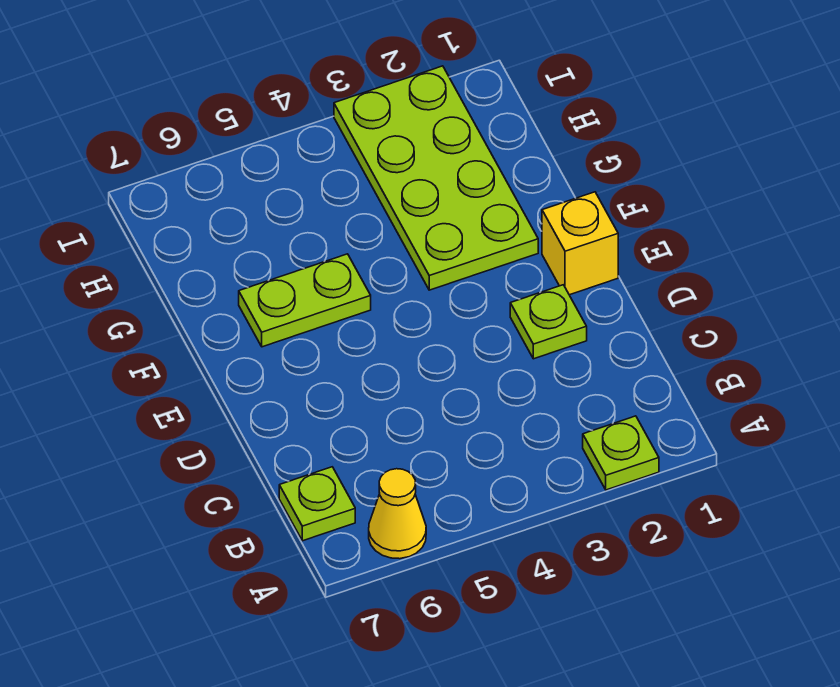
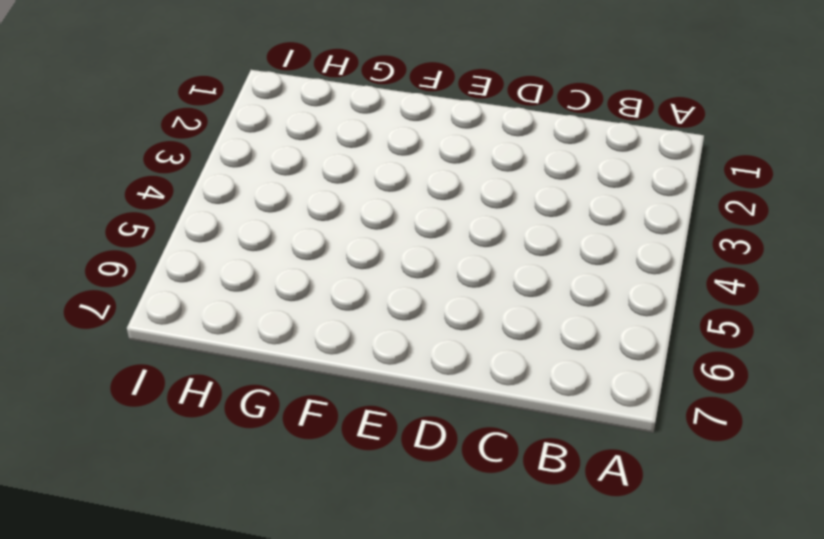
none -> lime plate A2 level 1
none -> yellow cone A6 level 1

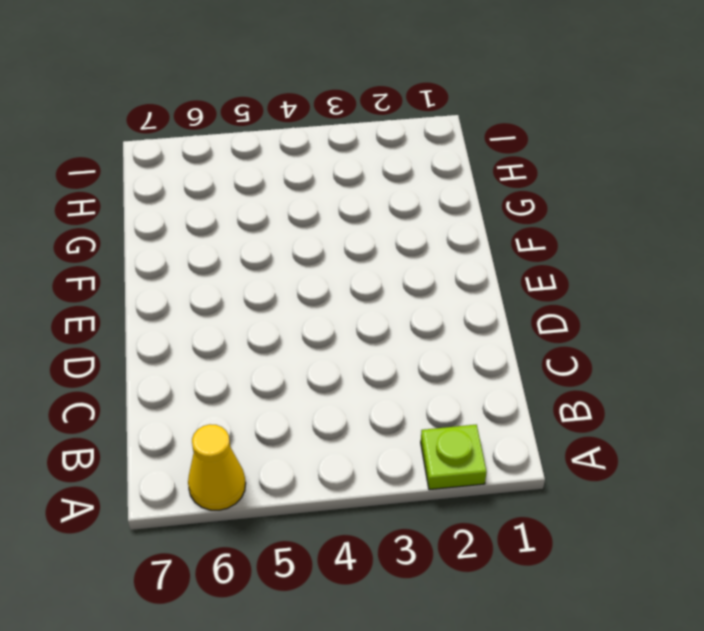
none -> lime plate B7 level 1
none -> lime plate D2 level 1

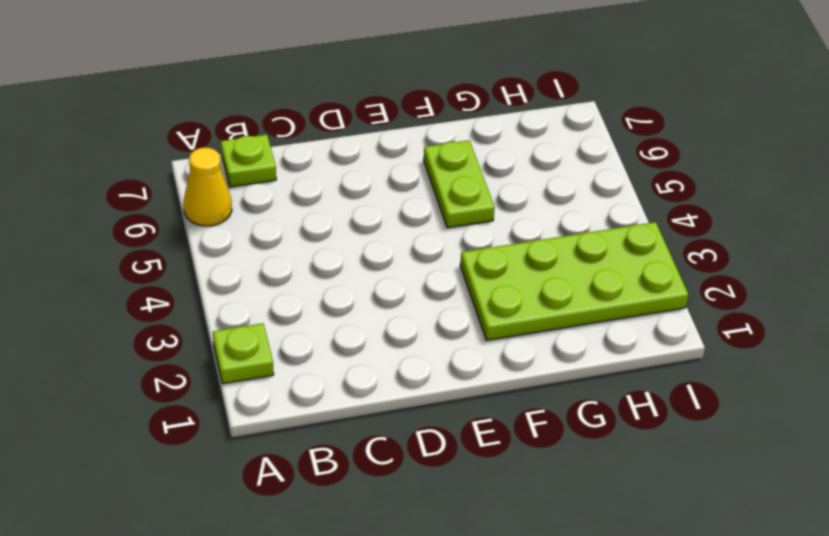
none -> lime plate D2 level 1
none -> yellow brick E1 level 1

